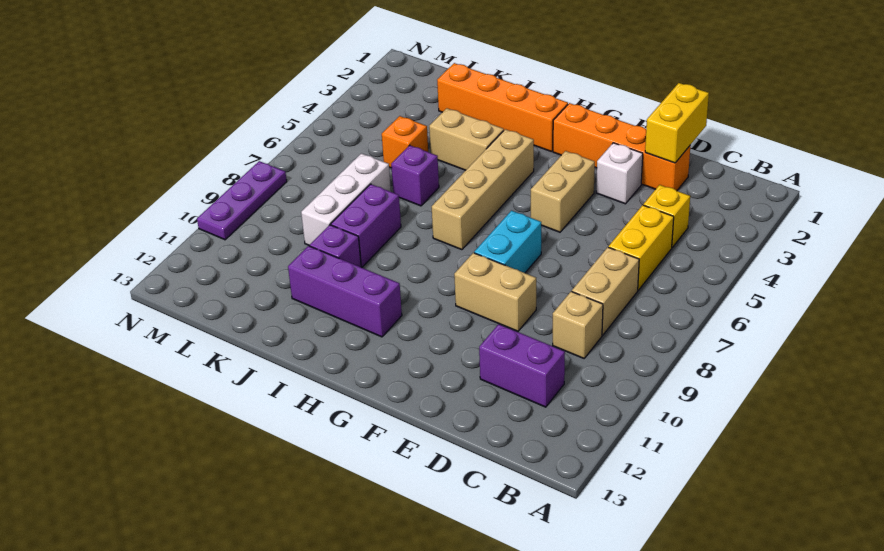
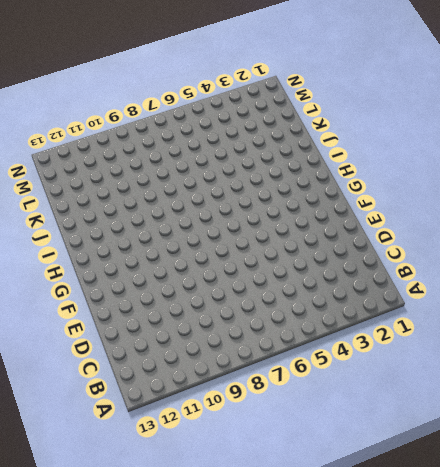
none -> yellow brick C4 level 1
none -> yellow brick C5:C6 level 1
none -> tan brick C7:C8 level 1

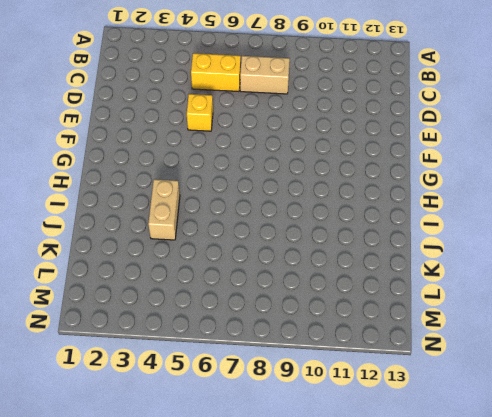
yellow brick E5 level 1 -> yellow brick C4 level 1
none -> tan brick C9 level 1
none -> purple brick C11:D11 level 1
none -> orange brick D2:G2 level 1

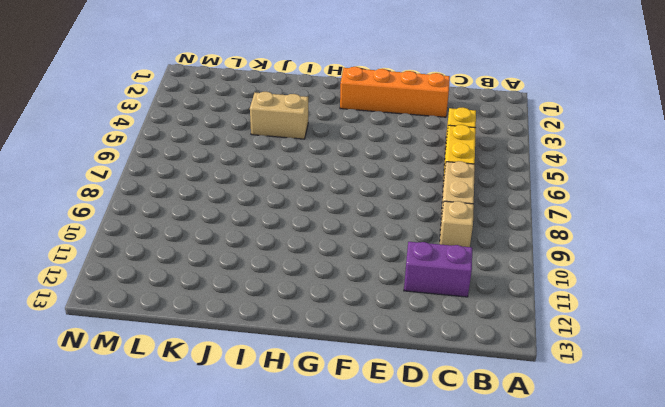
none -> white brick E3 level 1
none -> tan brick E9:F9 level 1
none -> tan brick F4:F5 level 1

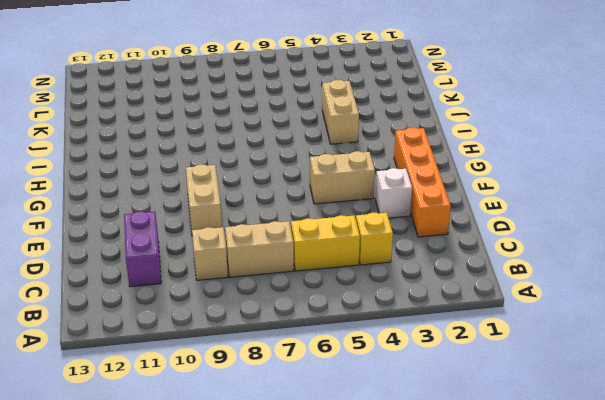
none -> cyan brick F7:F8 level 1
none -> orange brick H2:K2 level 1
none -> tan brick H4:H7 level 1

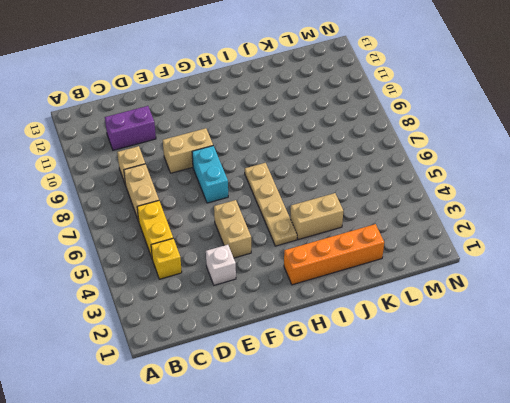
tan plate H4:H7 level 1 -> tan brick H4:H7 level 1
none -> orange brick D2:G2 level 1
none -> purple brick H11:J11 level 1
none -> purple brick J6 level 1

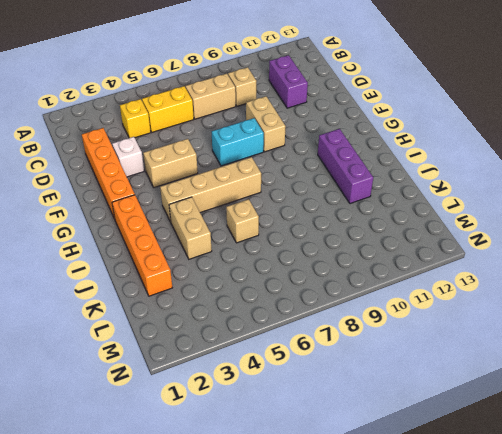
tan brick J6 level 1 -> purple brick J6 level 1
none -> purple brick J8:J9 level 1
none -> purple brick J10 level 1
none -> orange brick K5 level 1

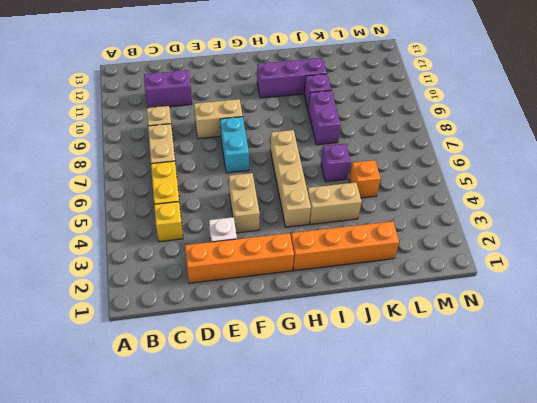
none -> white brick K7:K9 level 1
none -> purple plate N8:N10 level 1
none -> yellow brick D1:D2 level 2

